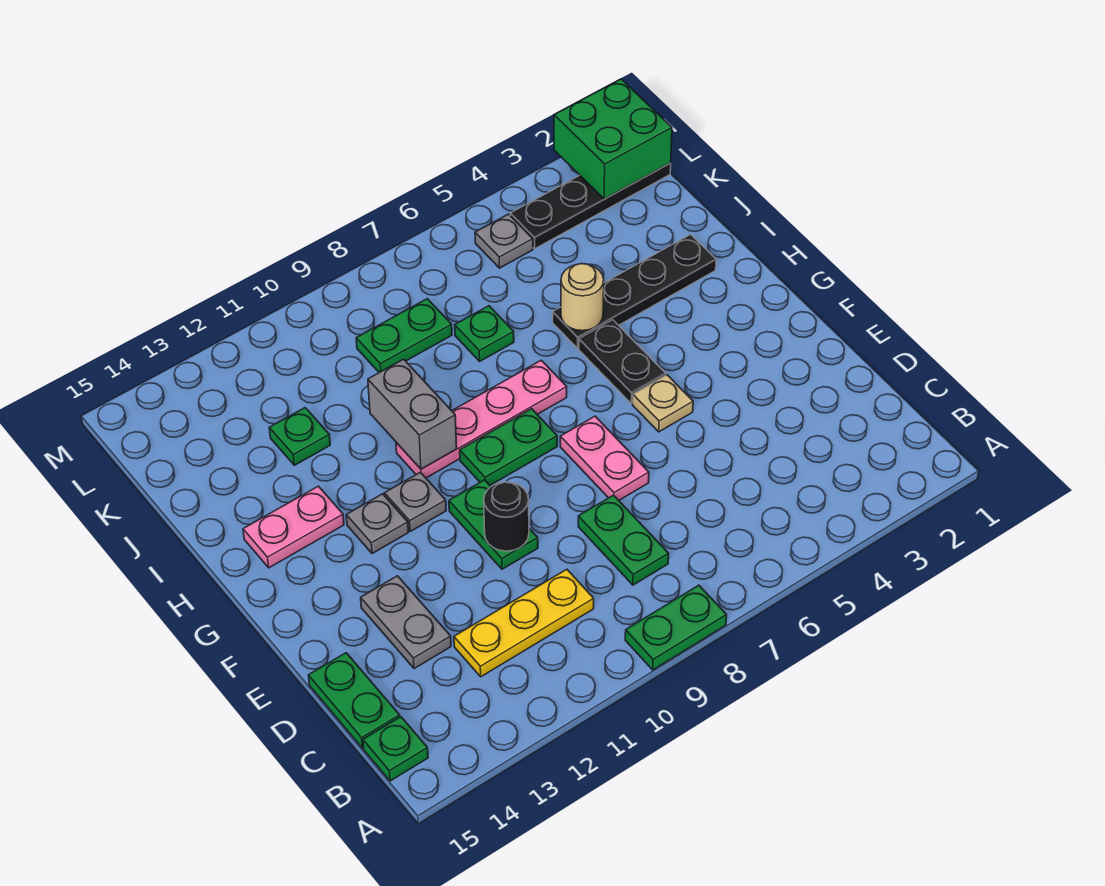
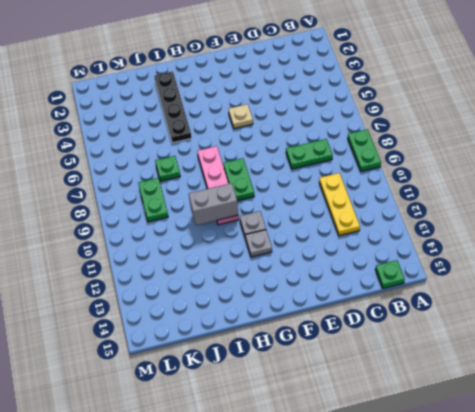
none -> green plate C15:D15 level 1
none -> grey plate D13:E13 level 1
none -> pink plate E7:F7 level 1

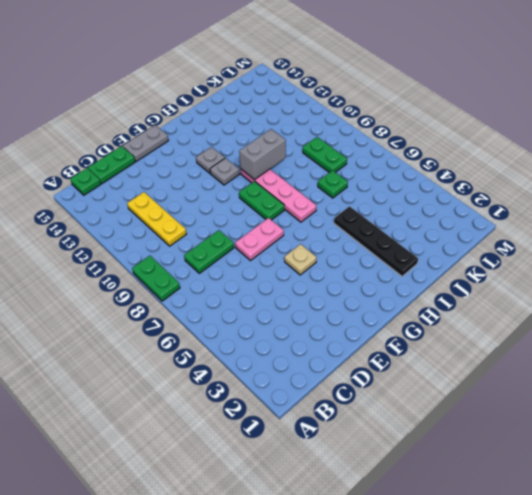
grey plate E15:F15 level 1 -> grey plate D13:E13 level 1
none -> green plate E10:F10 level 1
none -> black plate G5:H5 level 1
none -> pink plate H13:H14 level 1

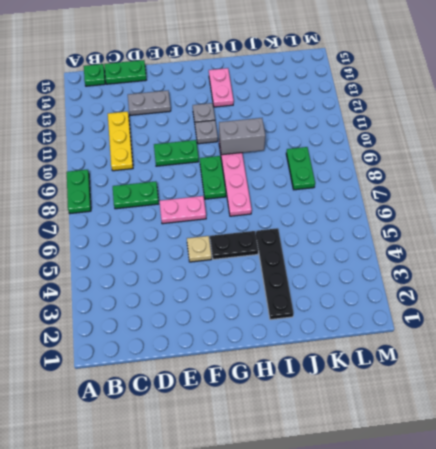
none -> green plate J7 level 1
none -> green plate J12 level 1
none -> black plate L1:L4 level 1

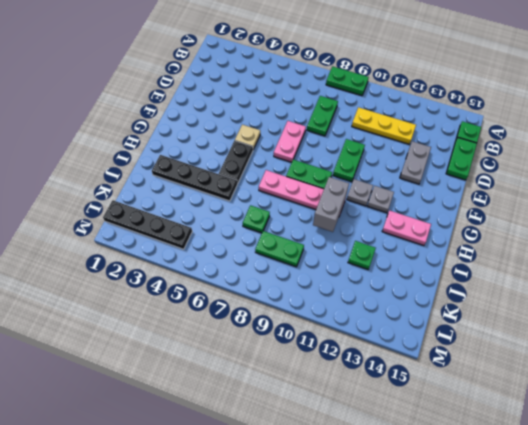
none -> grey plate L5 level 1
none -> black round brick E10 level 2
none -> tan round brick I5 level 2

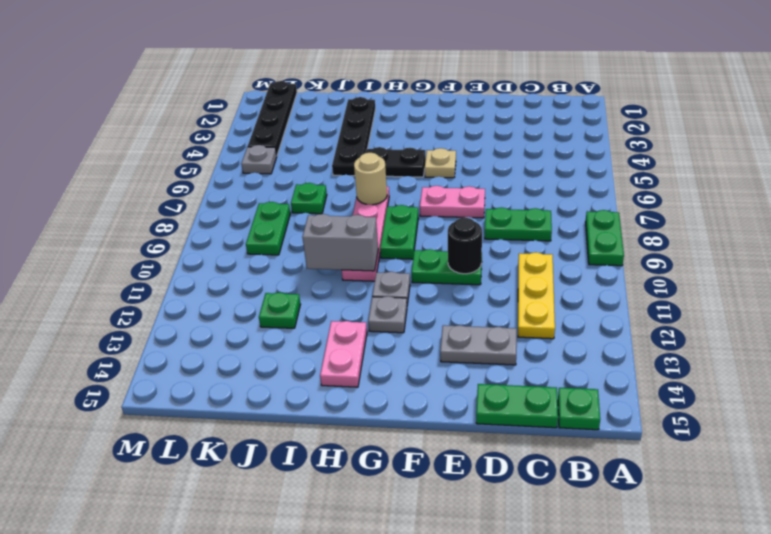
tan round brick H7 level 2 -> tan round brick I5 level 2
none -> green brick L1:M2 level 2

